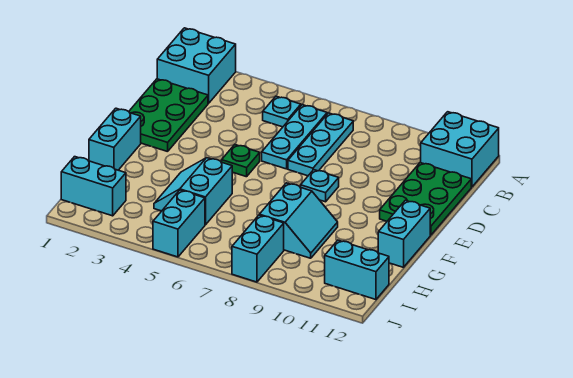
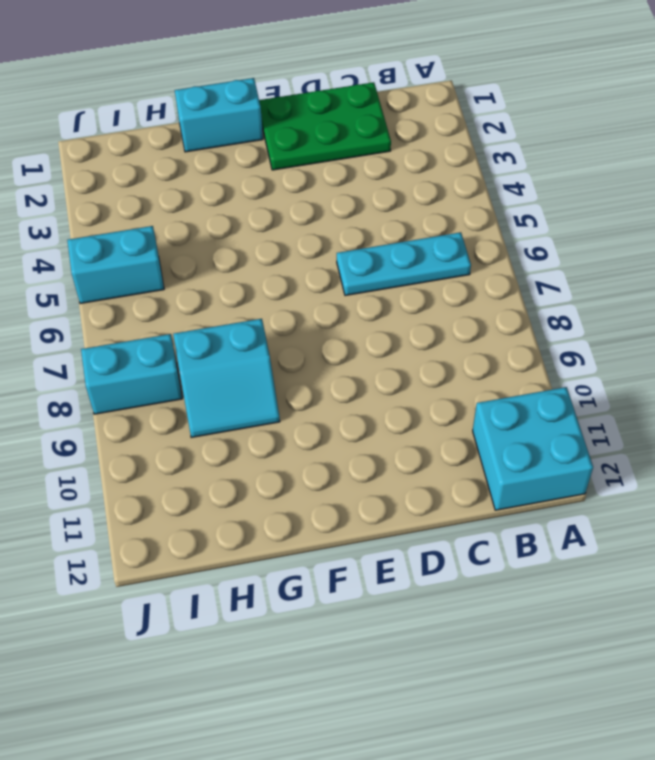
none -> cyan brick A1:B2 level 1
none -> cyan plate B5 level 1
none -> cyan plate B7:D7 level 1

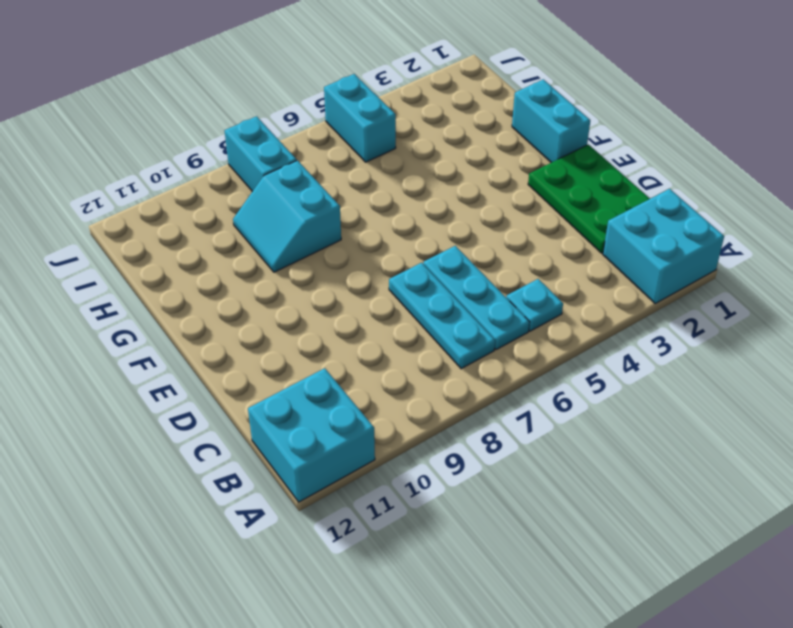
none -> green plate C11:E12 level 1
none -> green plate E5 level 1
none -> cyan plate E8 level 1

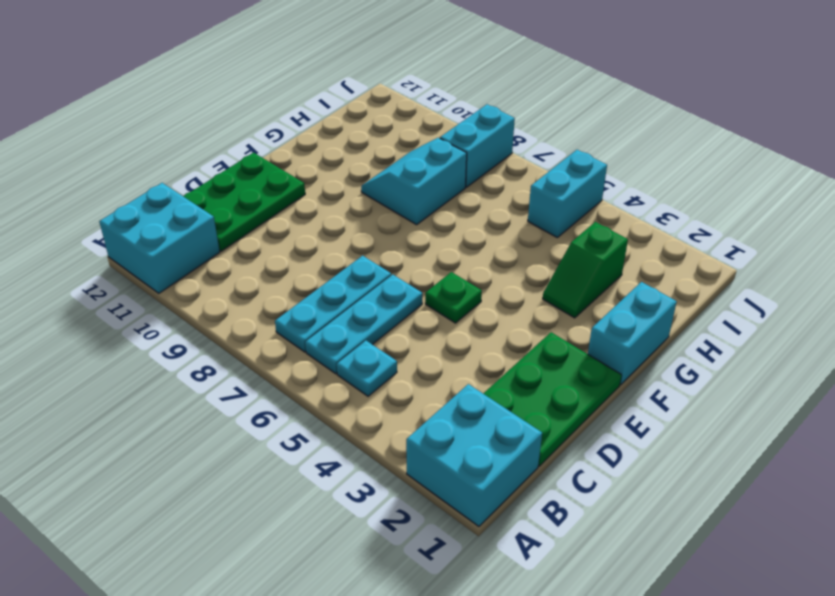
green slope G3:H3 level 1 top H -> none
none -> cyan plate E8 level 1
none -> cyan brick F12:G12 level 1
none -> cyan slope G4:H5 level 1 top 5

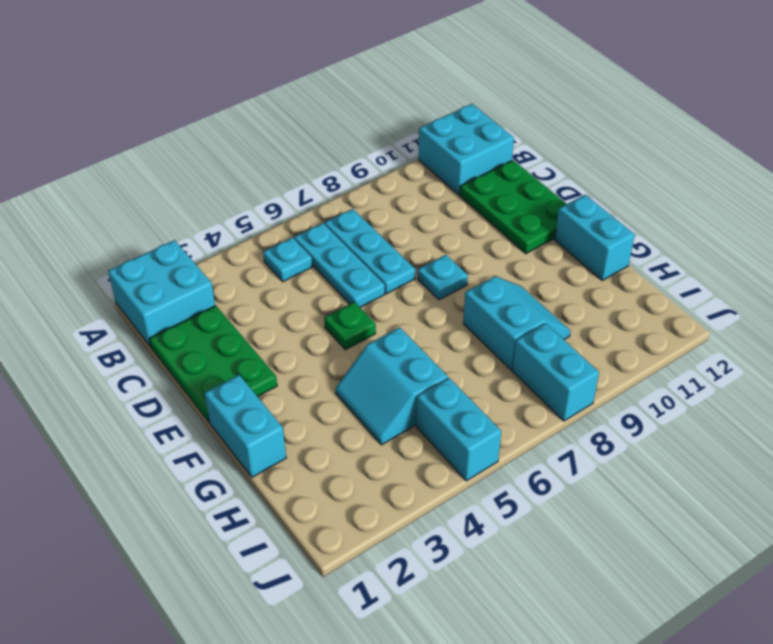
none -> cyan brick I1:I2 level 1
none -> cyan brick I11:I12 level 1

